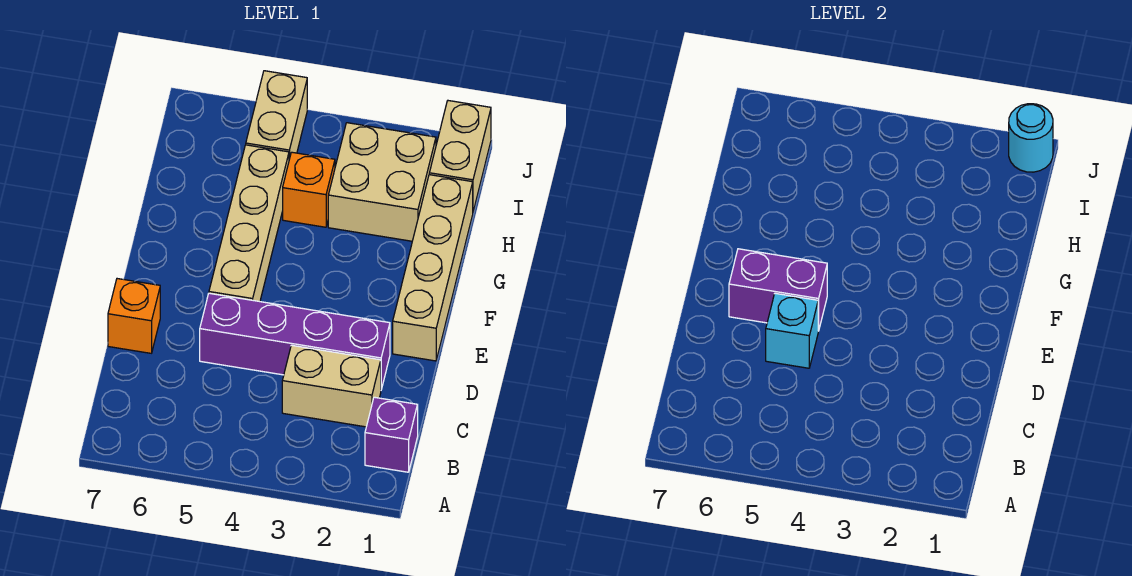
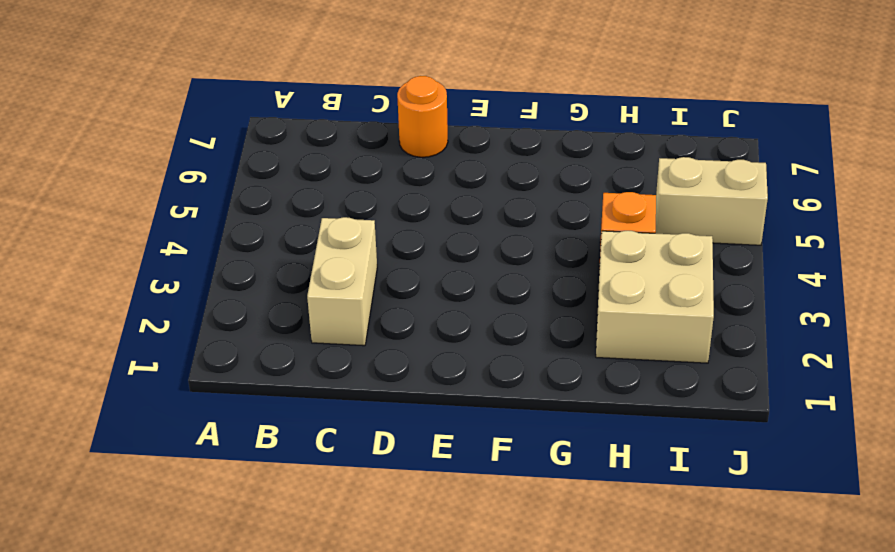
orange round brick D7 level 1 -> orange brick D7 level 1
none -> purple brick B1 level 1
none -> purple brick D2:D5 level 1
none -> tan brick E1:H1 level 1

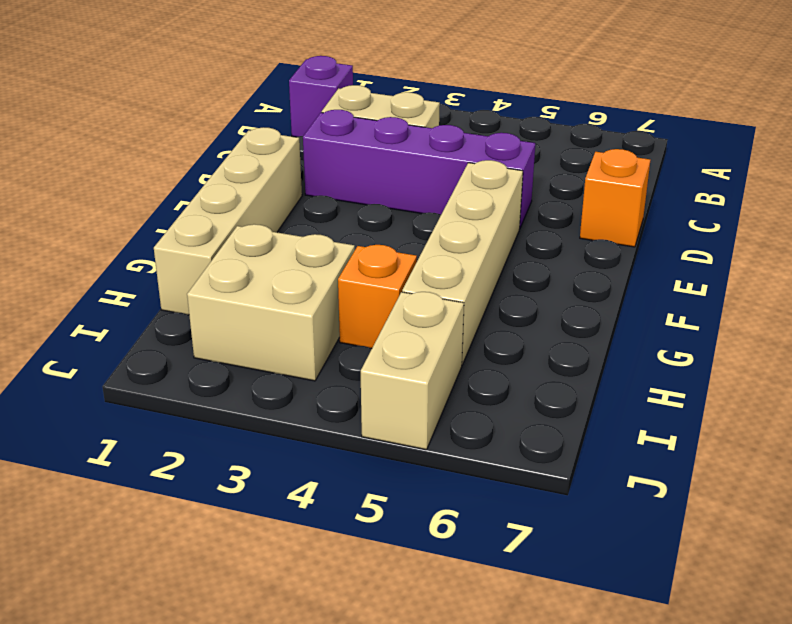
none -> tan brick I1:J1 level 1
none -> cyan brick D5 level 2
none -> purple brick E5:E6 level 2

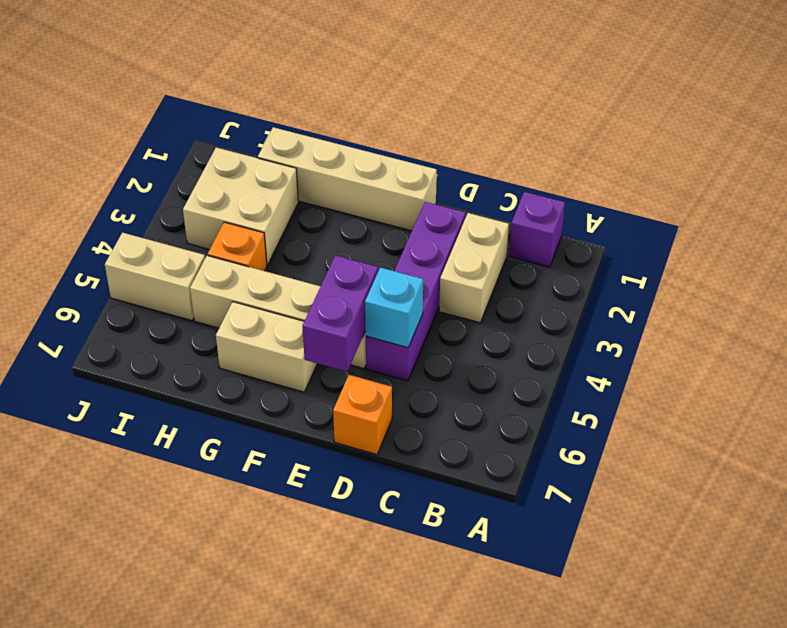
tan brick F6:G6 level 1 -> tan brick I1:J1 level 1
none -> cyan round brick J1 level 2

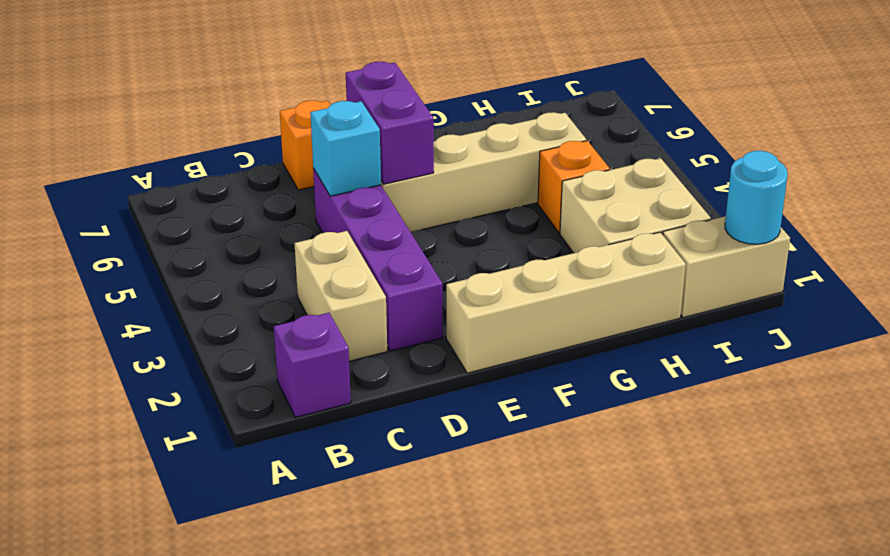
none -> tan brick I5:J5 level 1

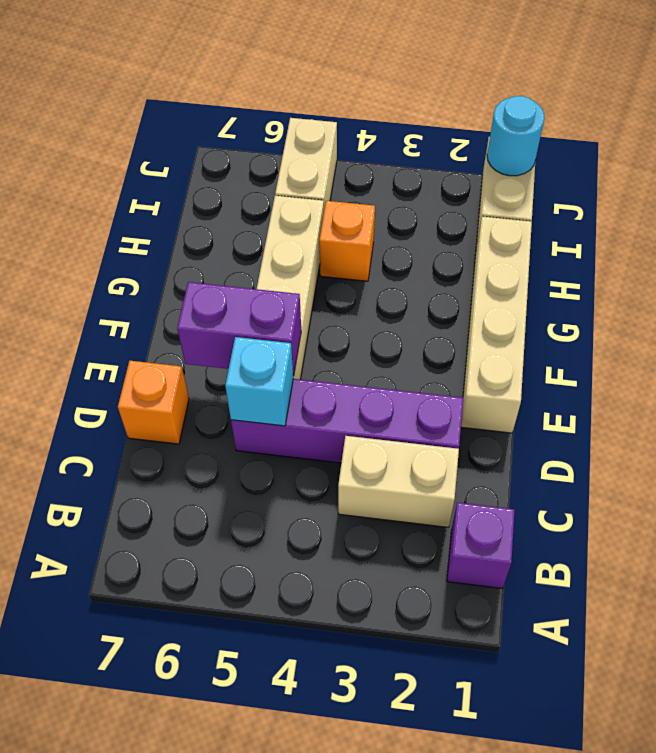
none -> tan brick H2:I3 level 1

